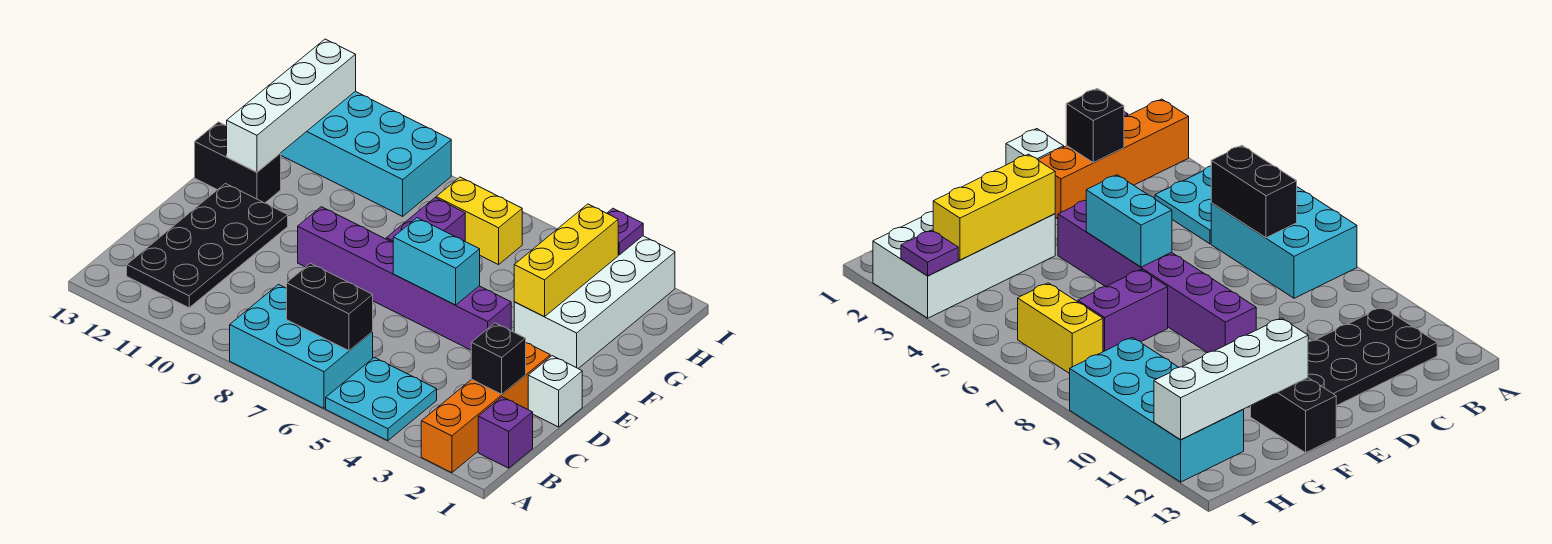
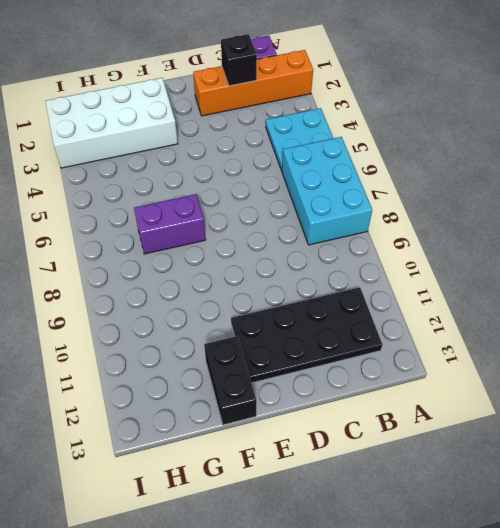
none -> white brick D1 level 1
none -> purple brick E4:E9 level 1
none -> yellow brick H6:H7 level 1

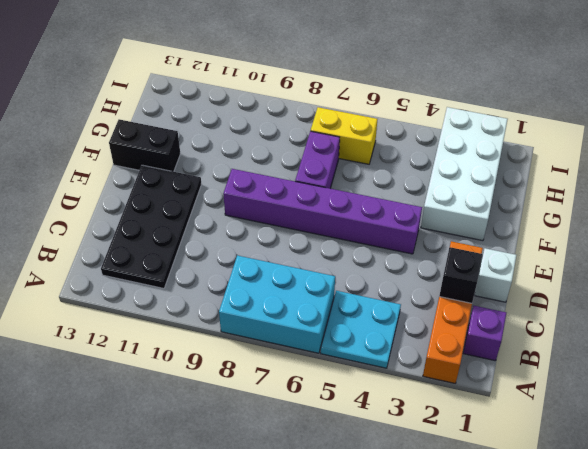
none -> cyan brick H9:I12 level 1
none -> black brick B6:B7 level 2
none -> cyan brick E5:E6 level 2

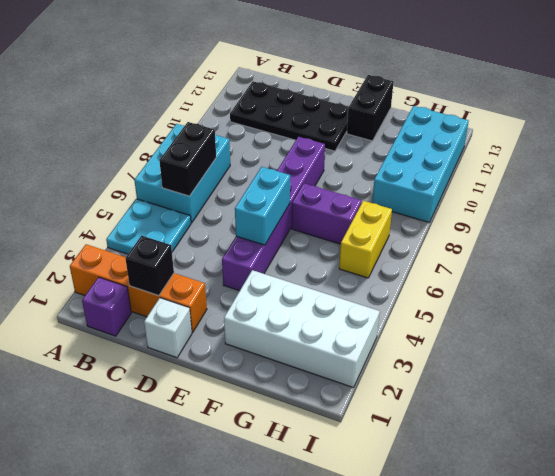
none -> yellow brick F3:H3 level 2
none -> white brick F12:I12 level 2
none -> purple plate I3 level 2

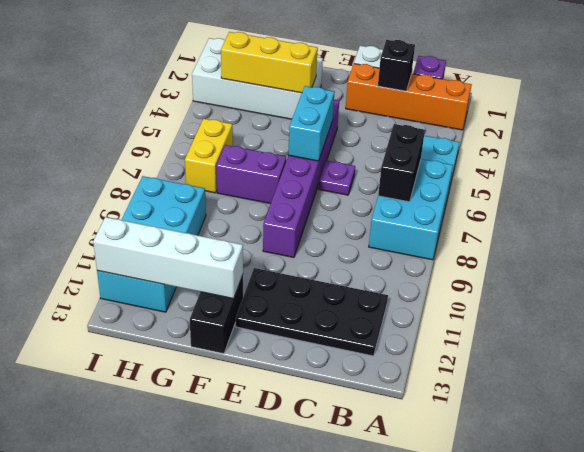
purple plate D6 level 1 -> purple plate I3 level 2

